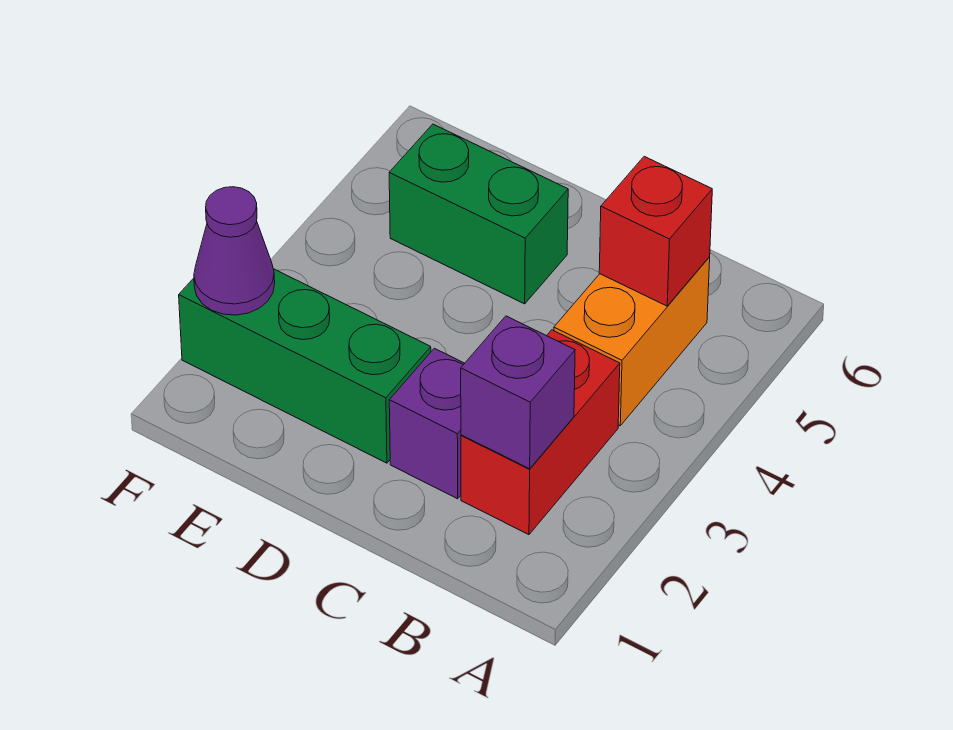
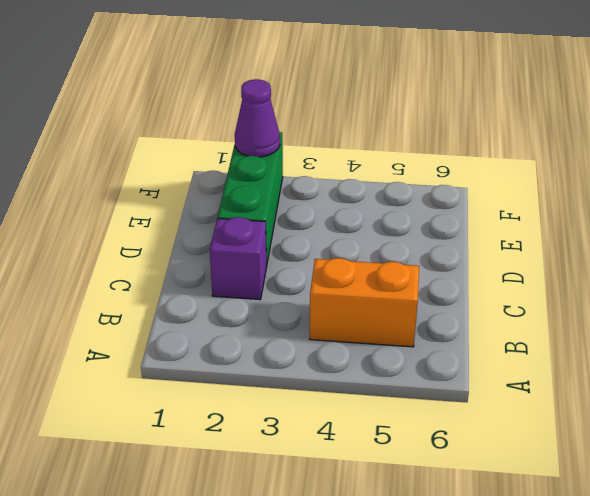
none -> red brick B2:B3 level 1
none -> green brick D5:E5 level 1

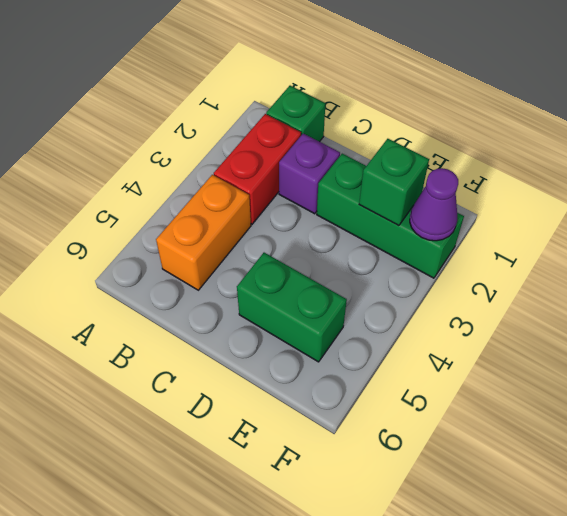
green brick B1 level 1 -> none
green brick E2 level 2 -> none
none -> purple brick B2 level 2
none -> red brick B5 level 2

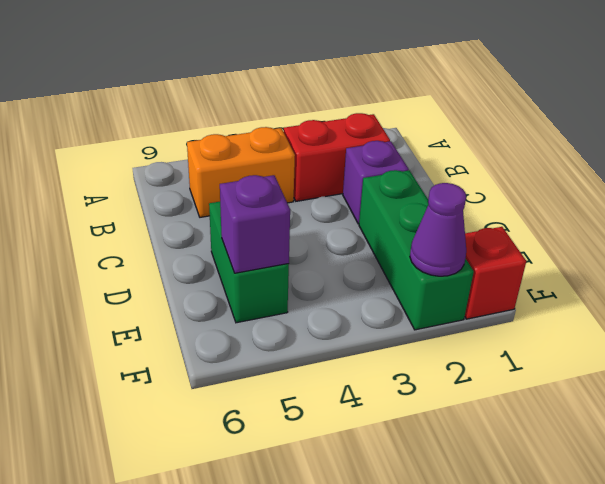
purple brick E5 level 2 -> purple brick B2 level 2
red brick F1 level 1 -> red brick B5 level 2

